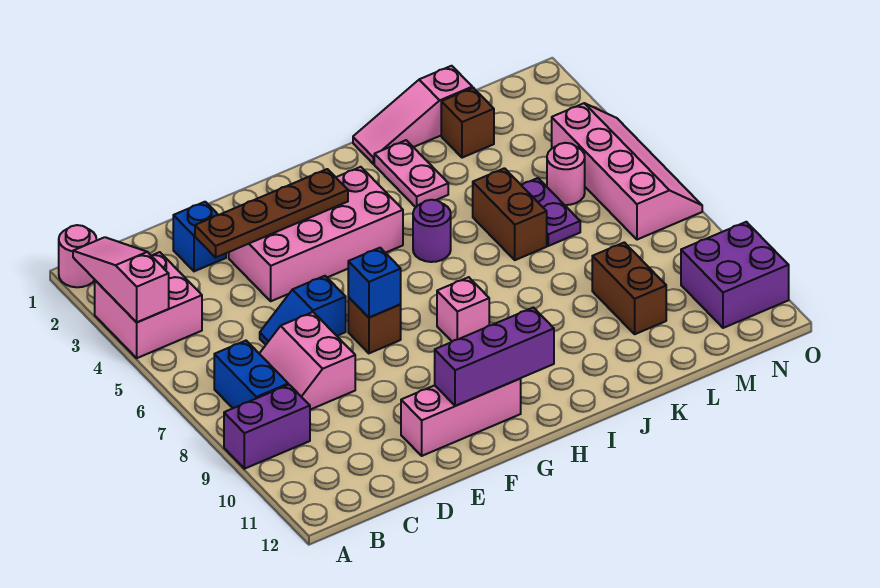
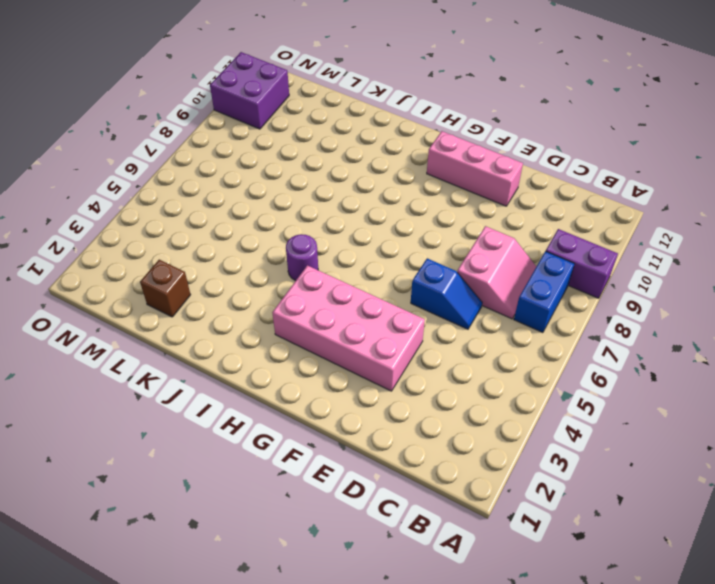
none -> pink round brick A1 level 1
none -> pink brick A3:B4 level 1
none -> blue brick D2 level 1

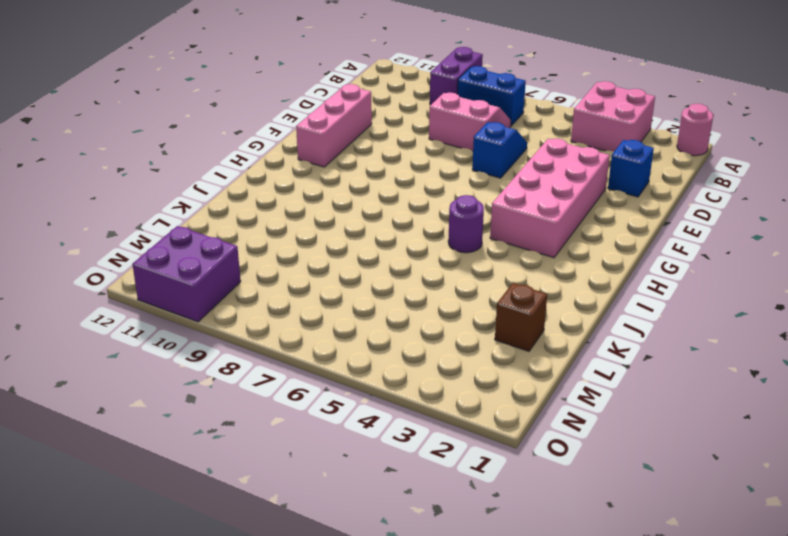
none -> brown brick F7 level 1
none -> pink brick H8 level 1
none -> pink slope J1:L1 level 1 top L

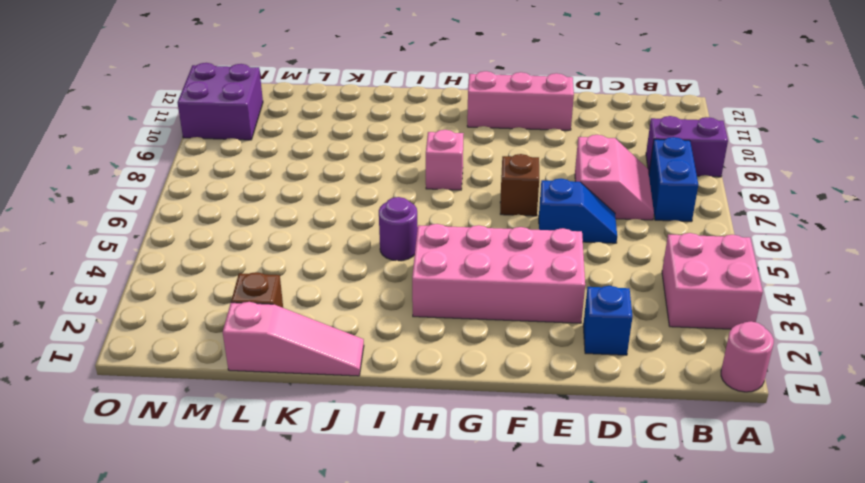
none -> pink plate J2:J3 level 1
none -> brown brick K5:K6 level 1
none -> purple plate L5:L6 level 1

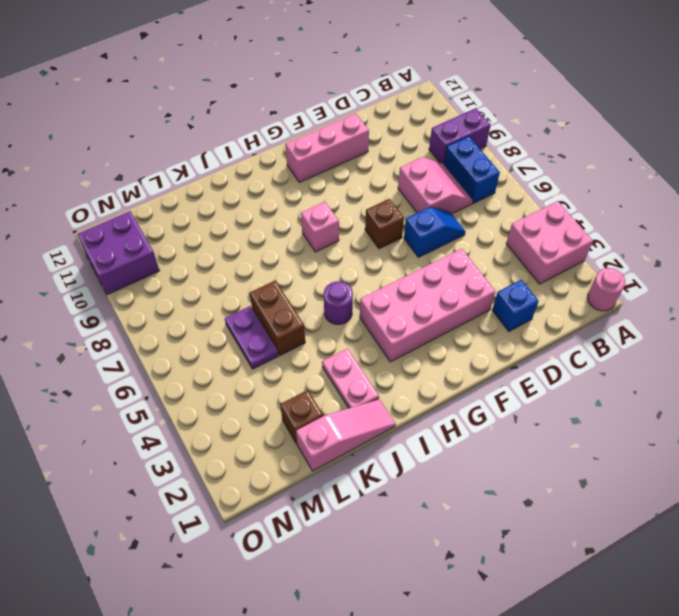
none -> brown brick L9:L10 level 1
none -> pink round brick M5 level 1
none -> pink slope N4:O7 level 1 top N

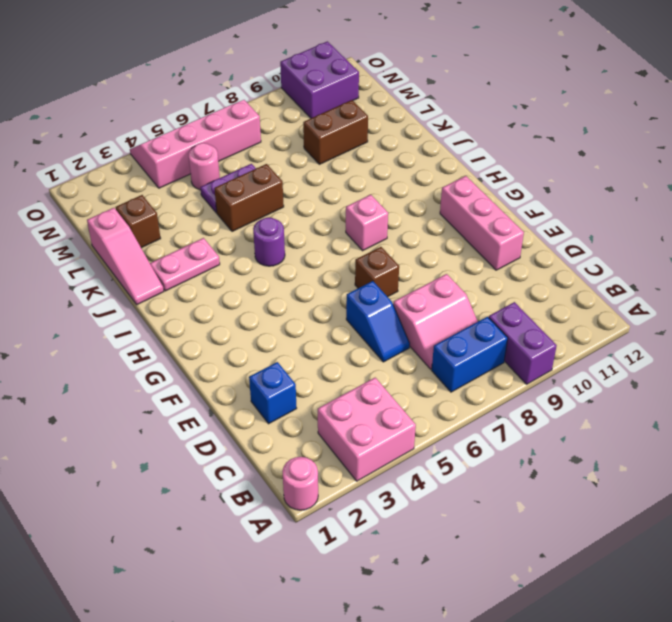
none -> pink brick E3:H4 level 1
none -> pink slope A2:A4 level 2 top 4
none -> brown plate D3:G3 level 2

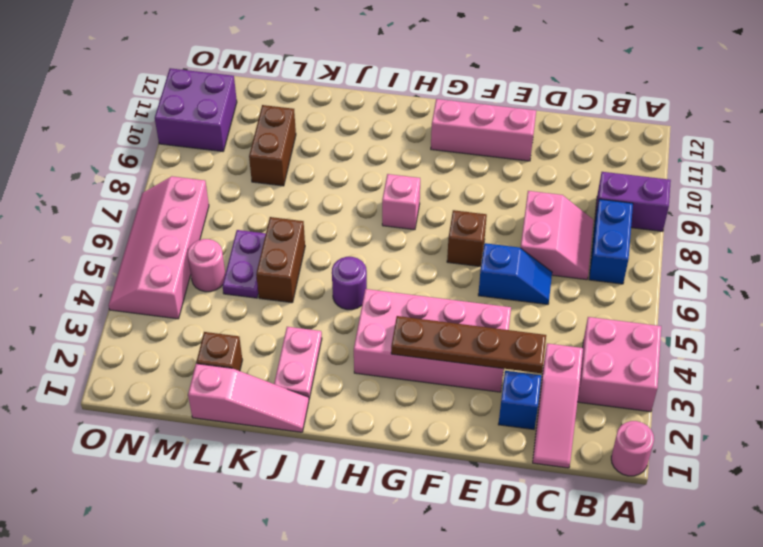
pink slope C1:C3 level 1 top 3 -> pink slope A2:A4 level 2 top 4
none -> blue brick F7 level 2
none -> purple brick F11:H11 level 2

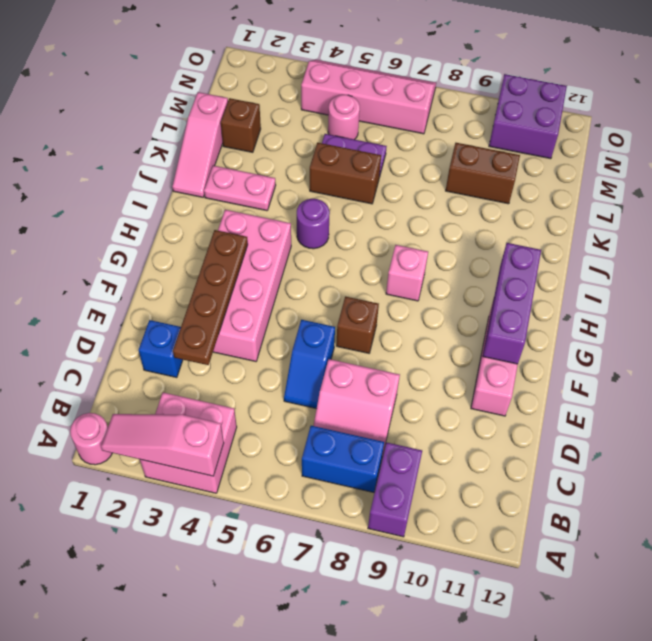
none -> blue brick F7 level 2

